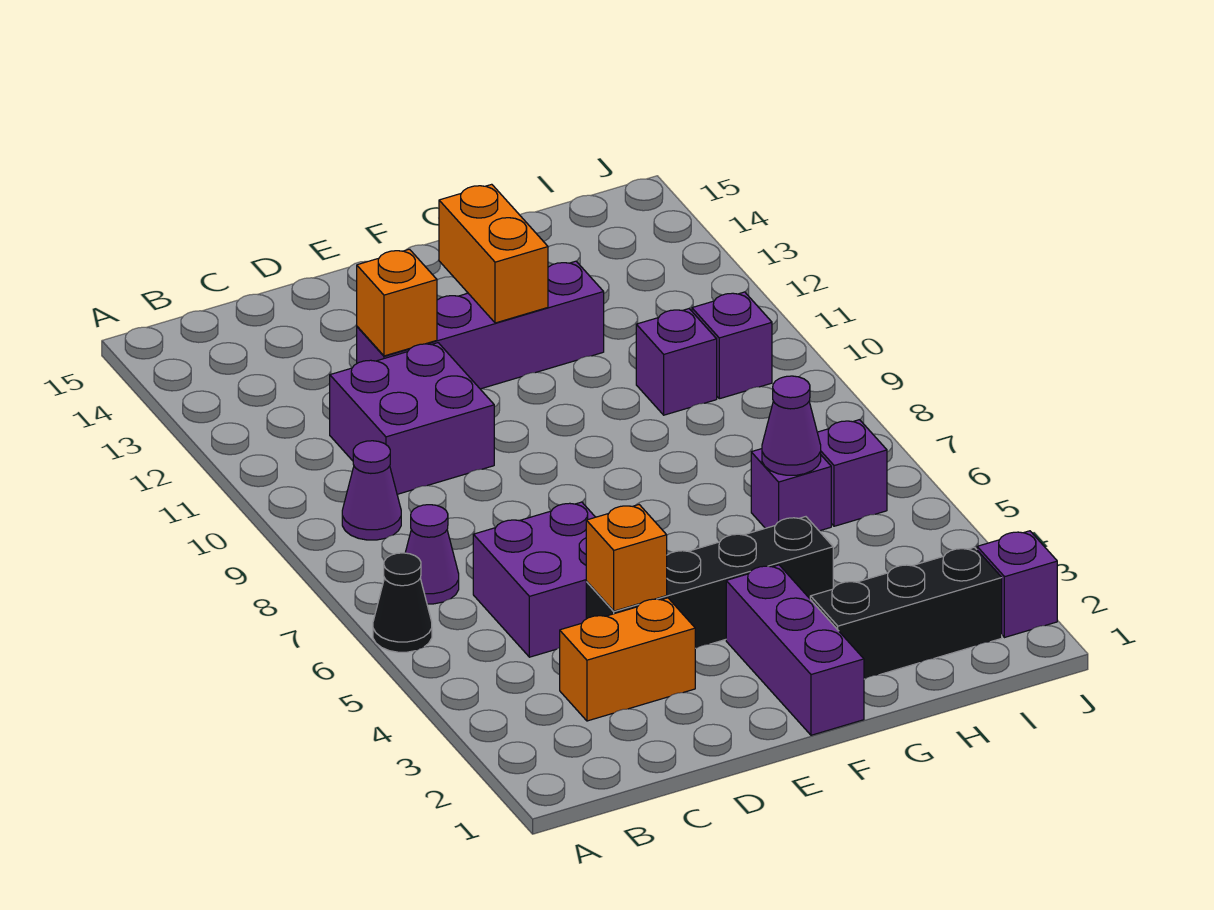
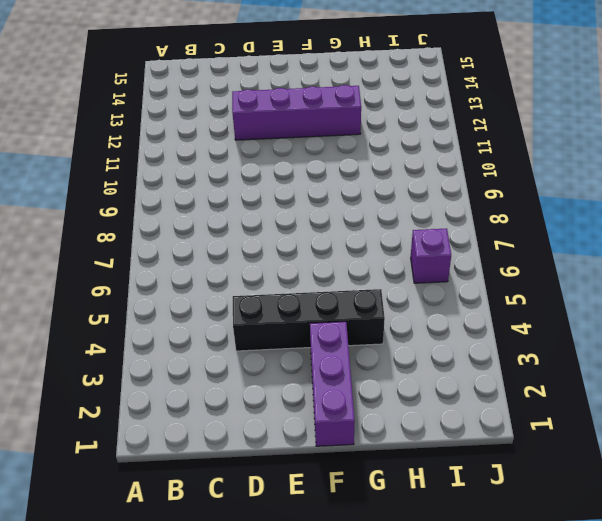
none -> black cone A6 level 1
none -> purple cone B7 level 1
none -> purple cone B9 level 1

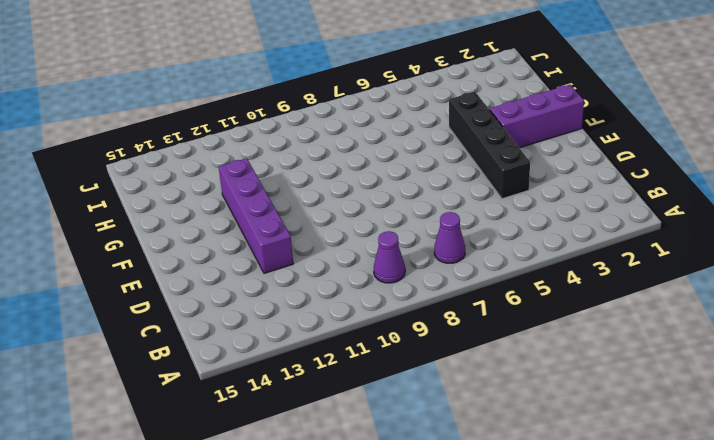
none -> black cone A6 level 1
none -> orange brick C3:D3 level 1
none -> purple brick C5:D6 level 1

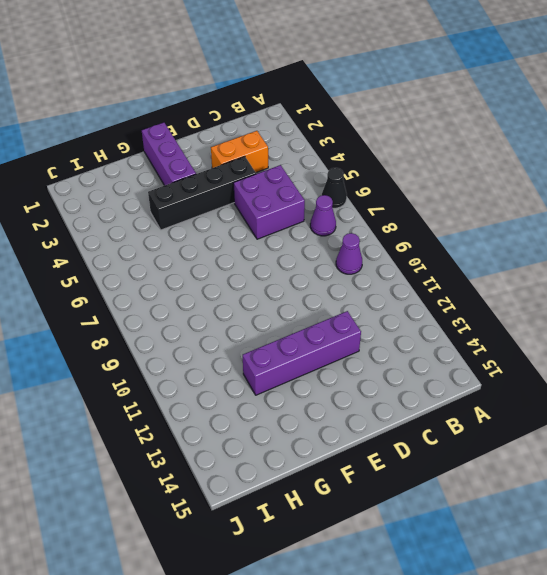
none -> purple brick C10:D11 level 1
none -> black brick G2:I2 level 1
none -> purple brick H6 level 1

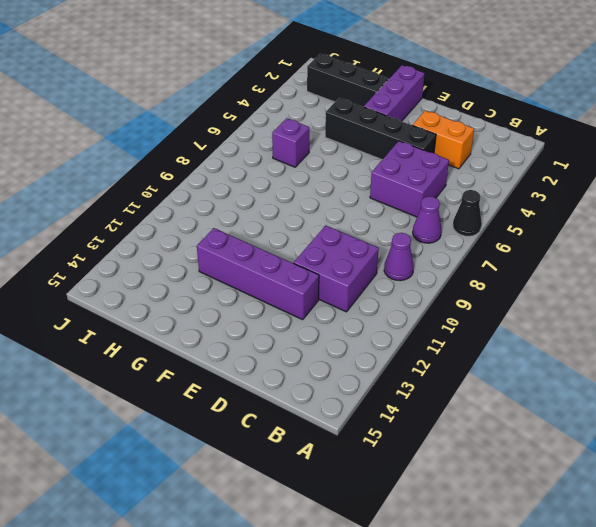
none -> purple brick H10 level 1
none -> purple brick I6 level 1
none -> purple brick I10 level 1

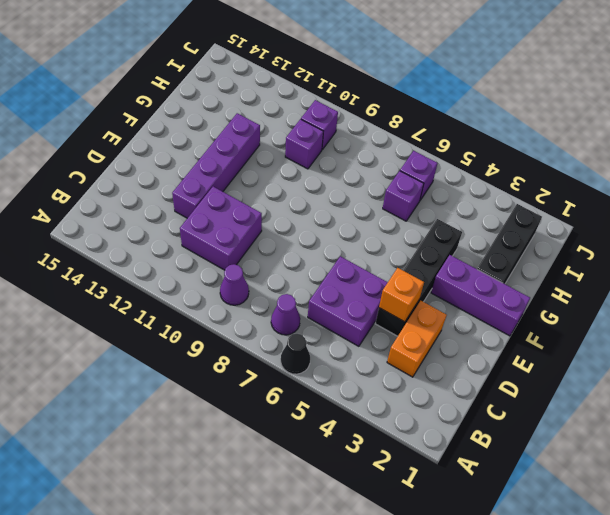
none -> purple brick J2 level 1
none -> orange brick D12 level 2
none -> orange brick F12:F13 level 2

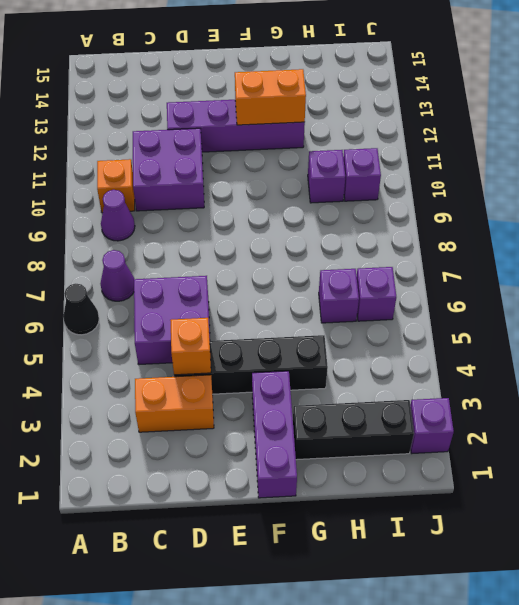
orange brick B10 level 1 -> orange brick D12 level 2
orange brick F12:G12 level 2 -> orange brick F12:F13 level 2
none -> purple cone H6 level 2

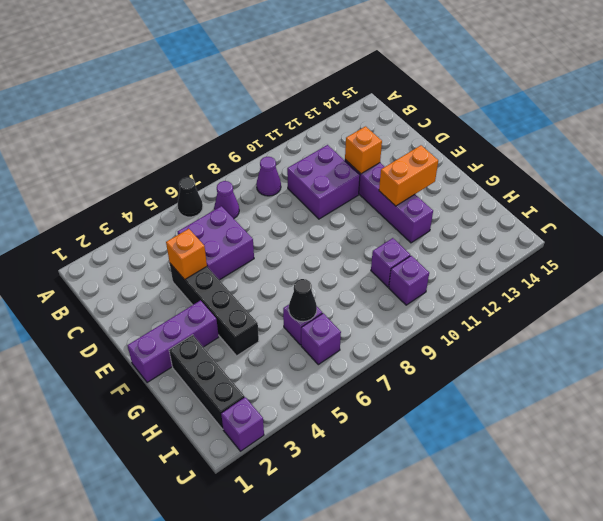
black cone H6 level 2 -> purple cone H6 level 2
none -> orange brick C3:D3 level 1

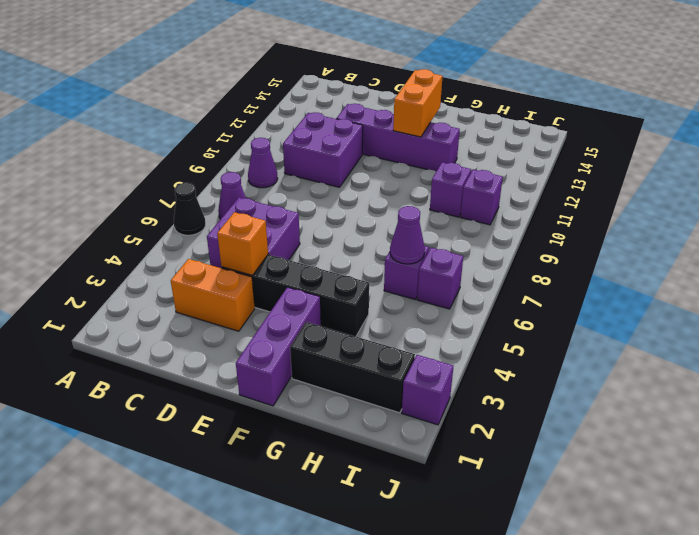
none -> orange brick D12 level 2

